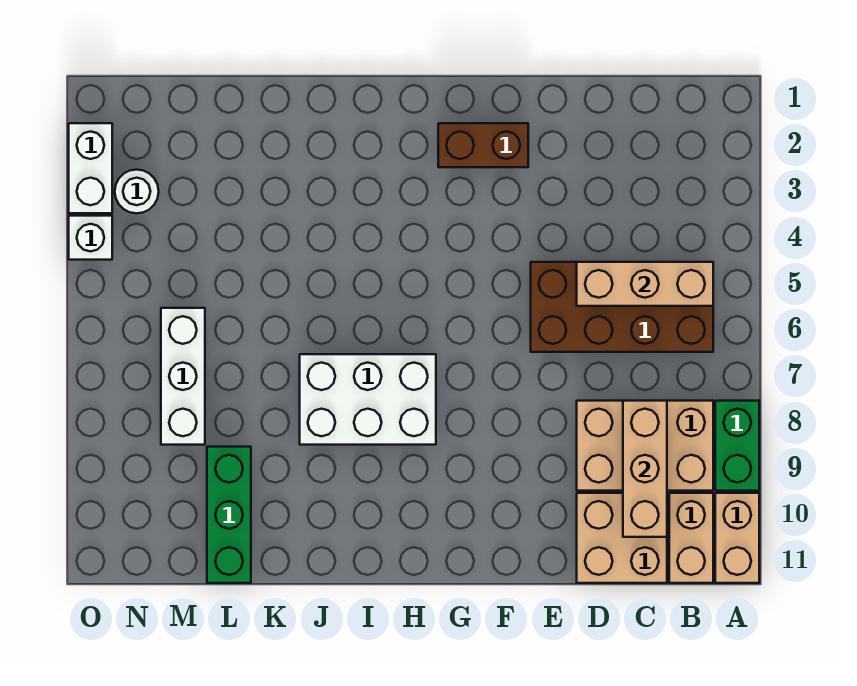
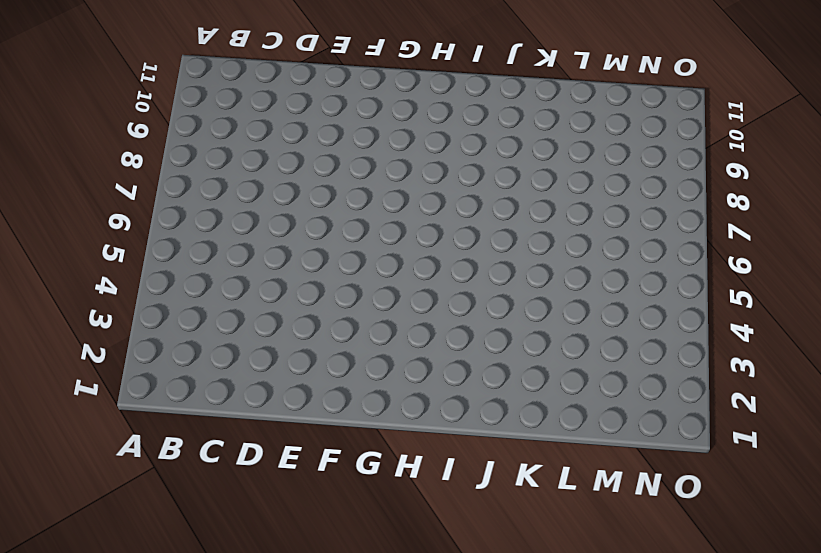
none -> green brick A8:A9 level 1
none -> tan brick A10:A11 level 1
none -> brown brick B5:E6 level 1

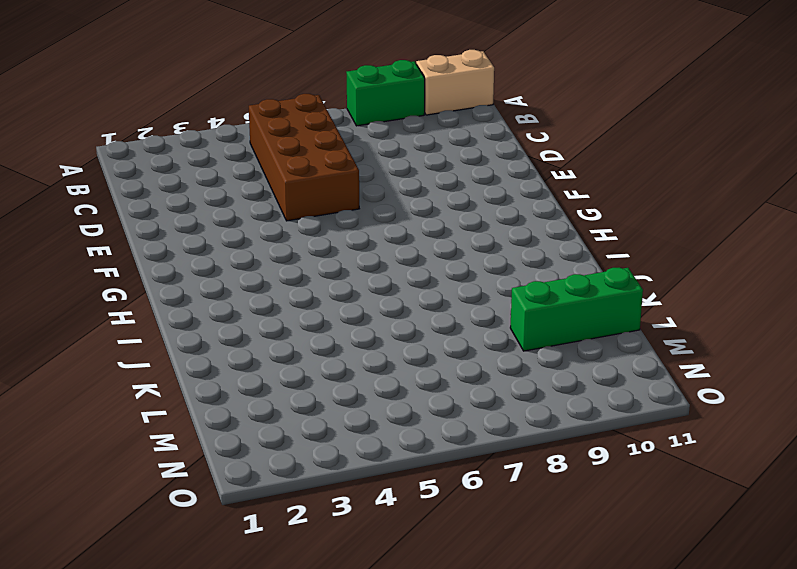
none -> tan brick B8:D9 level 1
none -> tan brick B10:B11 level 1
none -> tan brick C10:D11 level 1

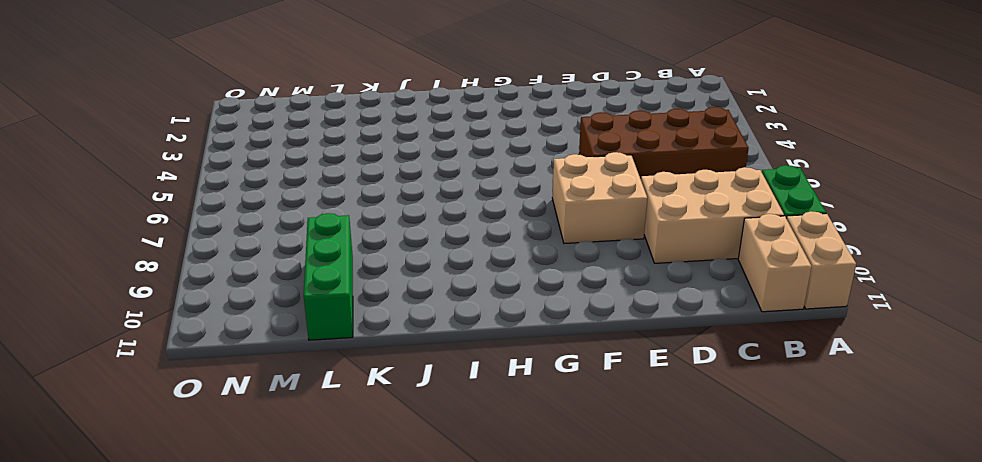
tan brick E7:F8 level 1 -> tan brick C10:D11 level 1
none -> brown brick F2:G2 level 1
none -> white brick H7:J8 level 1
none -> white brick M6:M8 level 1

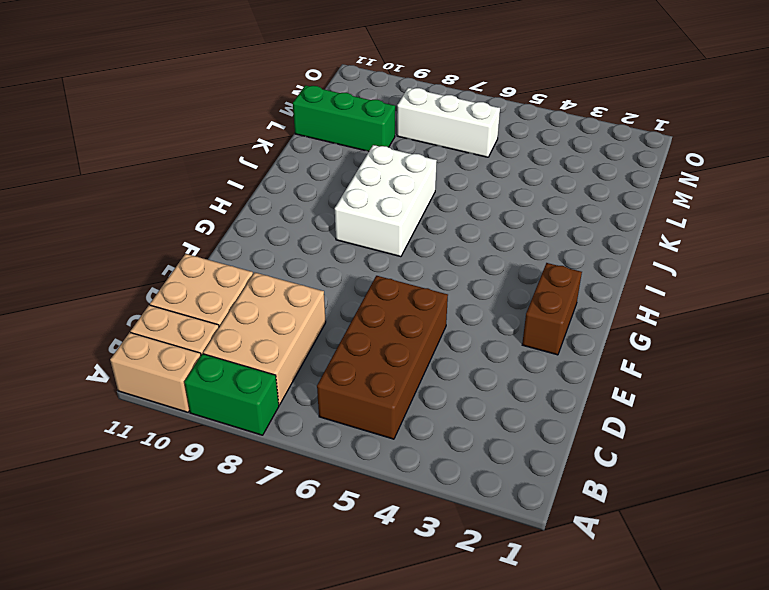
none -> white round brick N3 level 1
none -> white brick O2:O3 level 1
none -> white brick O4 level 1

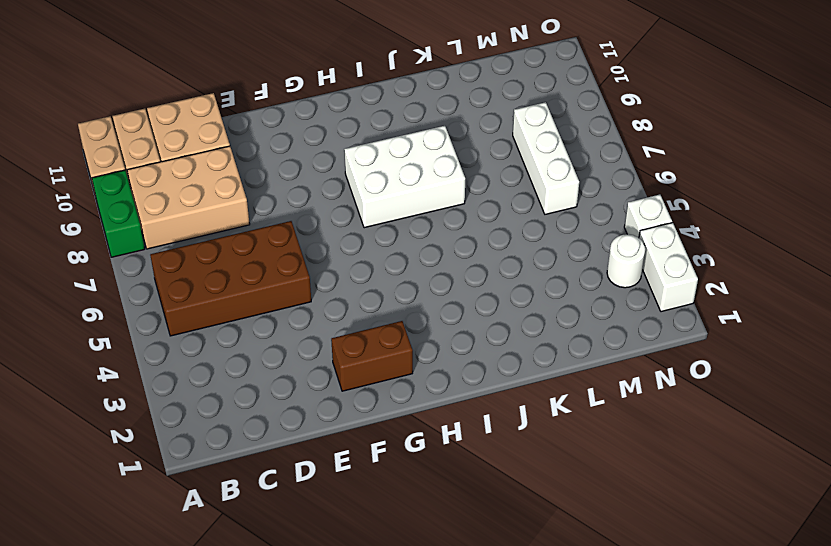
none -> green brick L9:L11 level 1
none -> tan brick B5:D5 level 2
none -> tan brick C8:C10 level 2

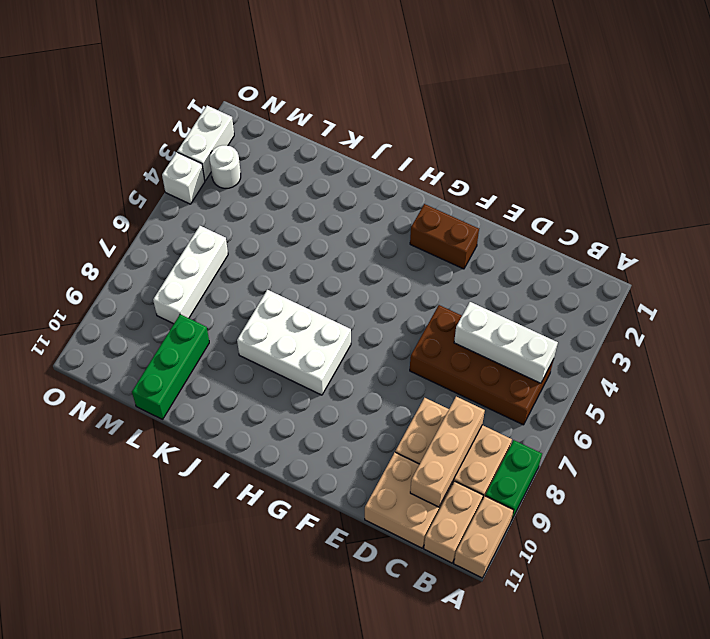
white brick B5:D5 level 2 -> tan brick B5:D5 level 2

